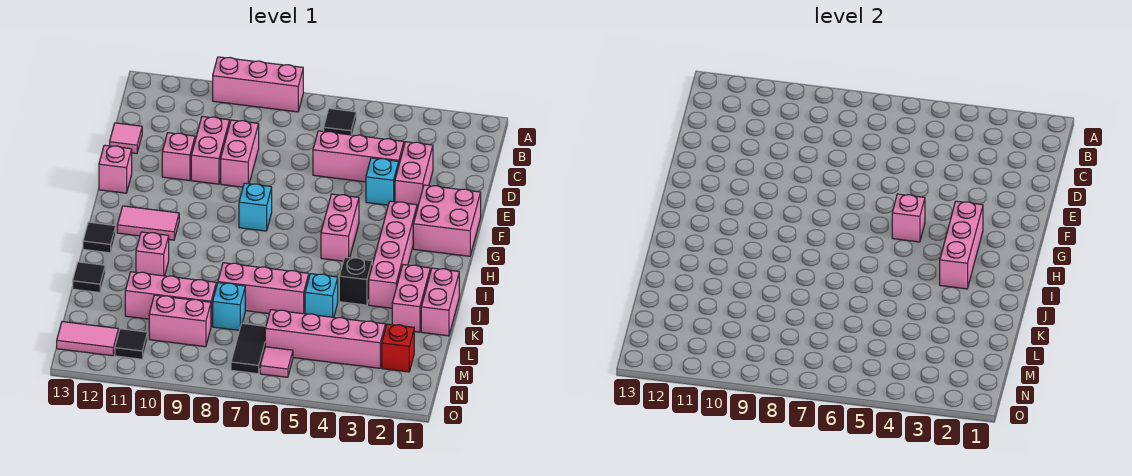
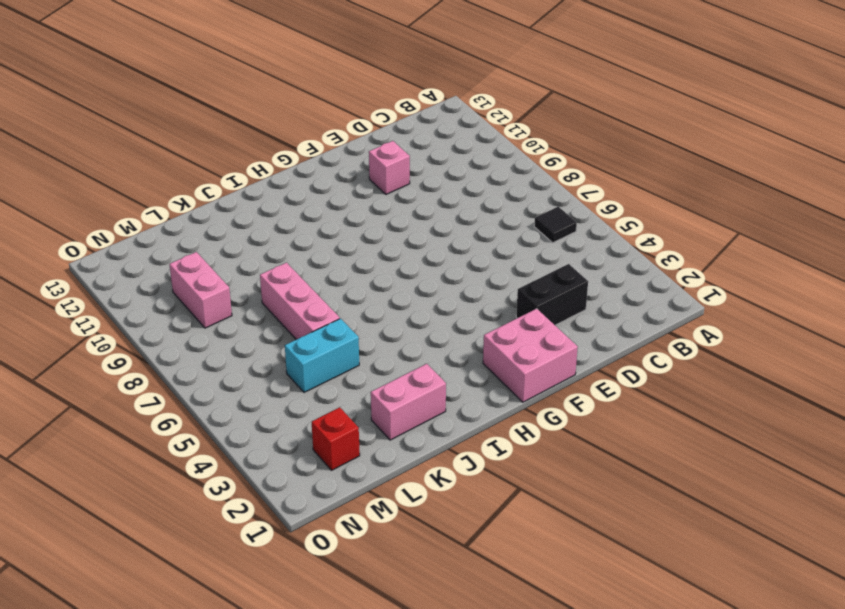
black brick D3:E3 level 1 -> pink brick D3:E3 level 1
cyan brick K5:L5 level 1 -> cyan brick K5 level 1
none -> pink brick A8:A10 level 1
none -> pink brick D4:D6 level 1
none -> pink brick D9:E9 level 1
none -> pink brick D10:E10 level 1

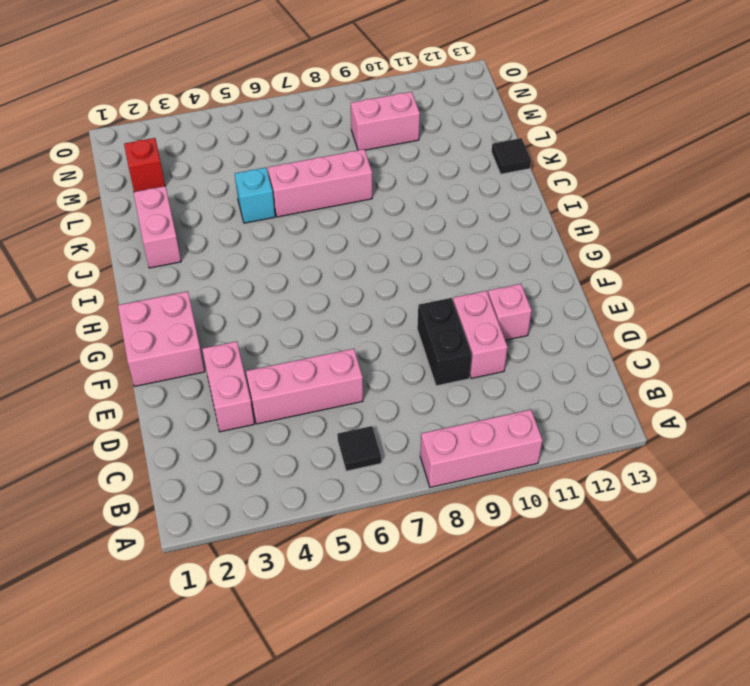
black brick D9:E9 level 1 -> pink brick D9:E9 level 1
none -> pink tile D13 level 1
none -> cyan brick E4 level 1
none -> pink brick F13 level 1
none -> pink brick G3:J3 level 1

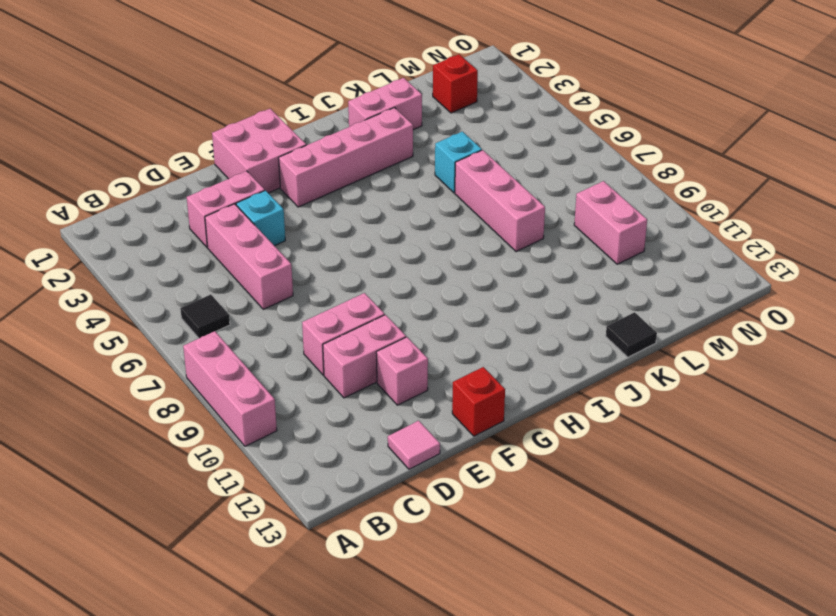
red brick F13 level 1 -> pink brick F13 level 1
none -> pink brick G5:H5 level 1
none -> cyan brick G8 level 1
none -> pink tile H11:H12 level 1
none -> black tile I13 level 1

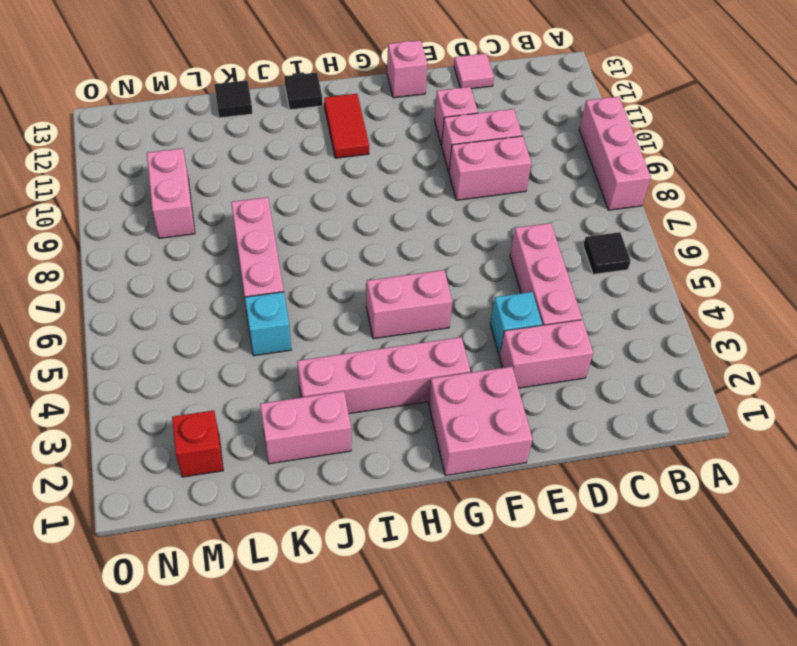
red tile H11:H12 level 1 -> pink tile H11:H12 level 1
none -> cyan brick G8 level 1
none -> pink brick J1:K1 level 1
none -> black brick J4 level 1
none -> pink brick J11 level 1

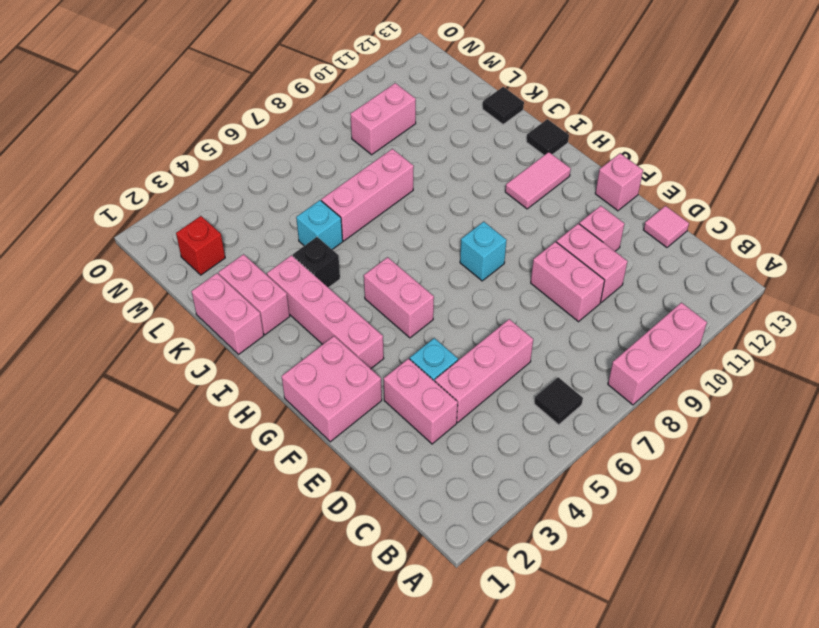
none -> pink brick J11 level 1
none -> cyan brick L8 level 1
none -> pink brick L9:L11 level 1
none -> pink brick M3:M6 level 1

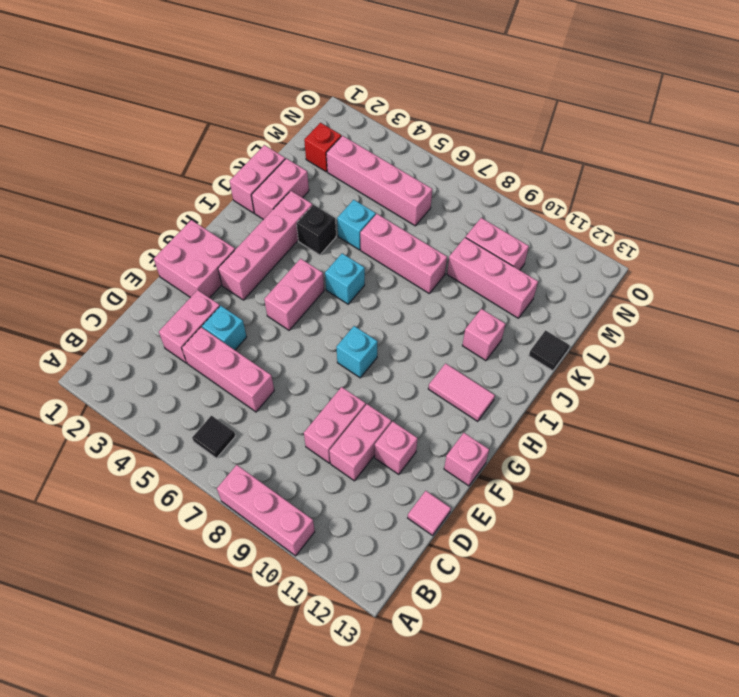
cyan brick I6 level 1 -> cyan brick L8 level 1
none -> black tile I13 level 1
none -> black tile M7:N7 level 1
none -> pink tile N6 level 1
none -> black tile N11 level 1

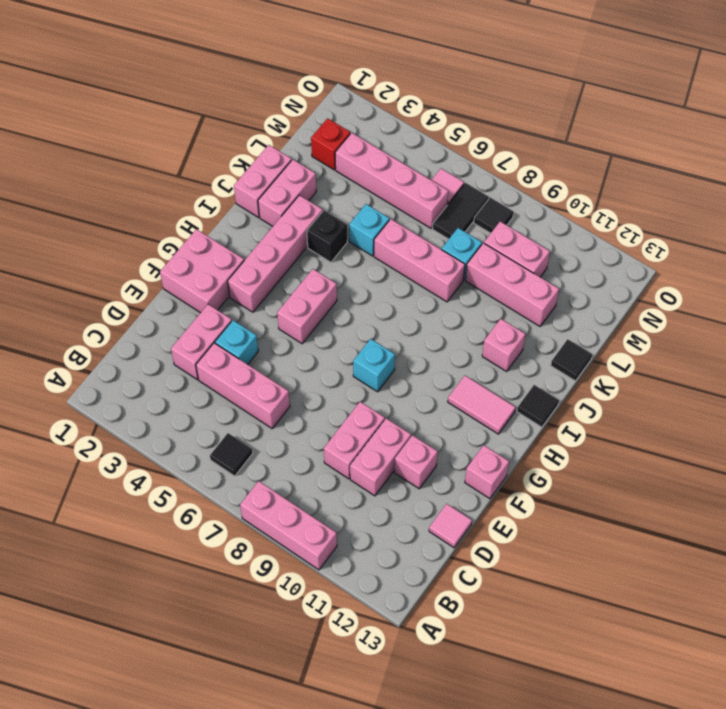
black tile N8 level 1 -> black tile N11 level 1
none -> pink tile N12:N13 level 1
none -> pink brick G3:I3 level 2
none -> pink brick G5 level 2

